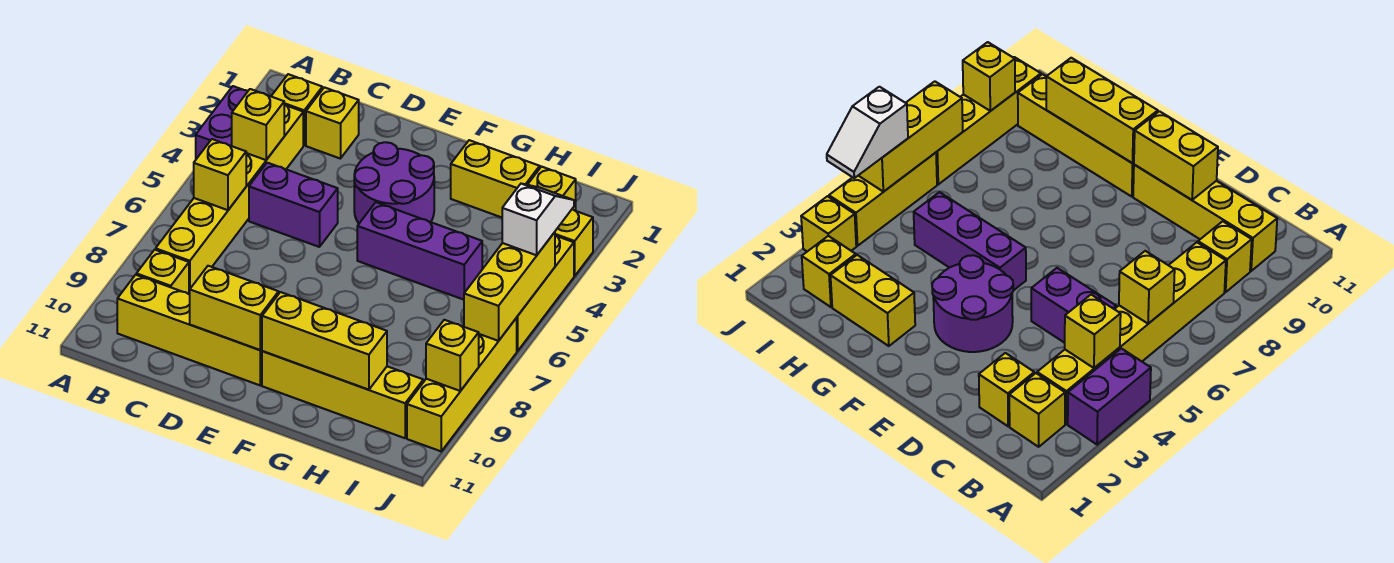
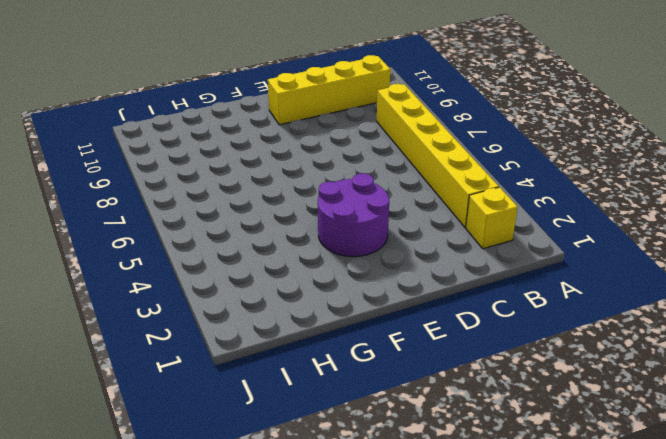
none -> purple brick A3:A4 level 1
none -> yellow brick B9 level 1
none -> yellow brick C2 level 1

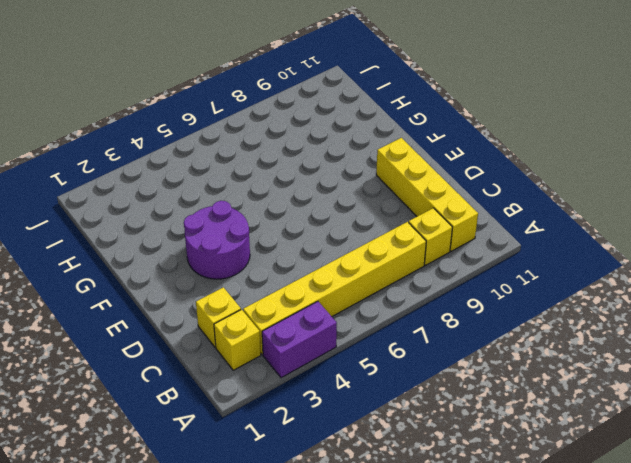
none -> purple brick C5:D5 level 1
none -> purple brick F5:H5 level 1
none -> yellow brick F10:I10 level 1

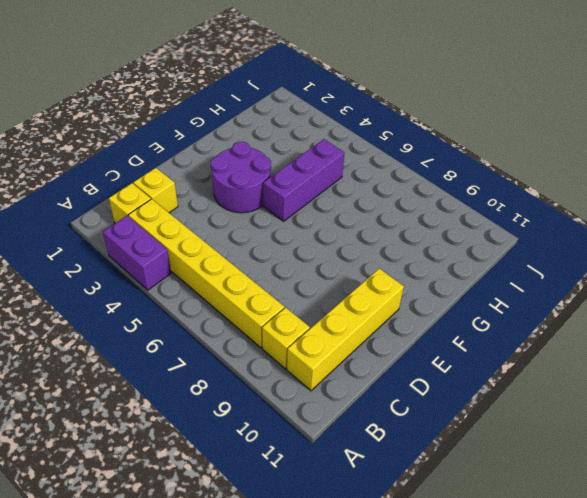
none -> purple brick C5:D5 level 1
none -> yellow brick F10:I10 level 1
none -> yellow brick G2:H2 level 1

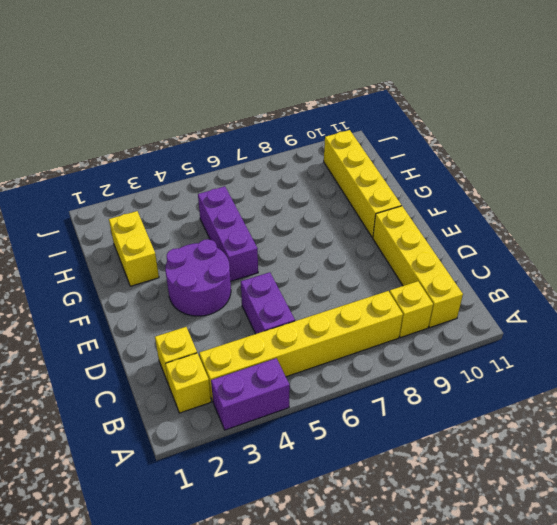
none -> yellow brick I2 level 1
none -> yellow brick J3 level 1
none -> yellow brick J4:J6 level 1

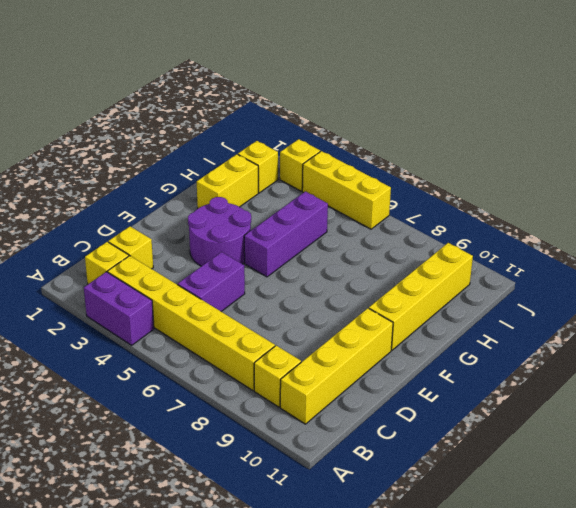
none -> yellow brick J7:J10 level 1
none -> yellow brick B4 level 2
none -> yellow brick B6 level 2

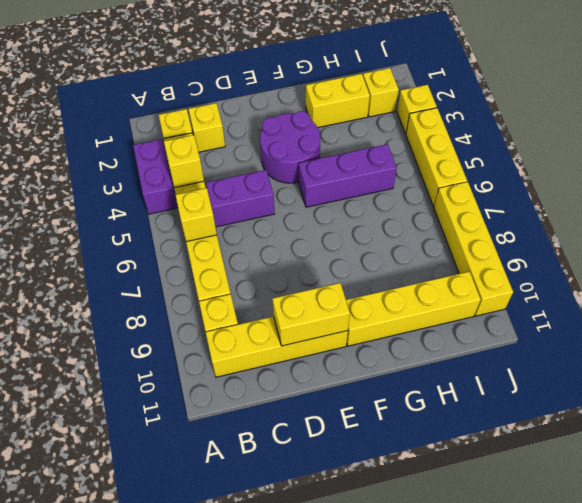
none -> yellow brick F10:H10 level 2
none -> yellow brick J5:J7 level 2
none -> yellow brick J9 level 2

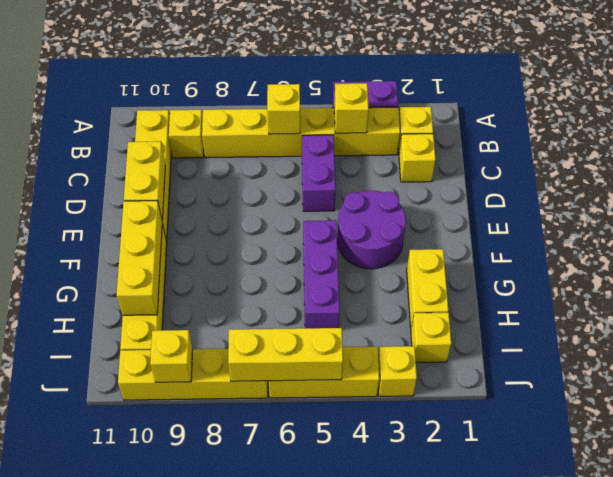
none -> white slope J4:J5 level 3 top 5

